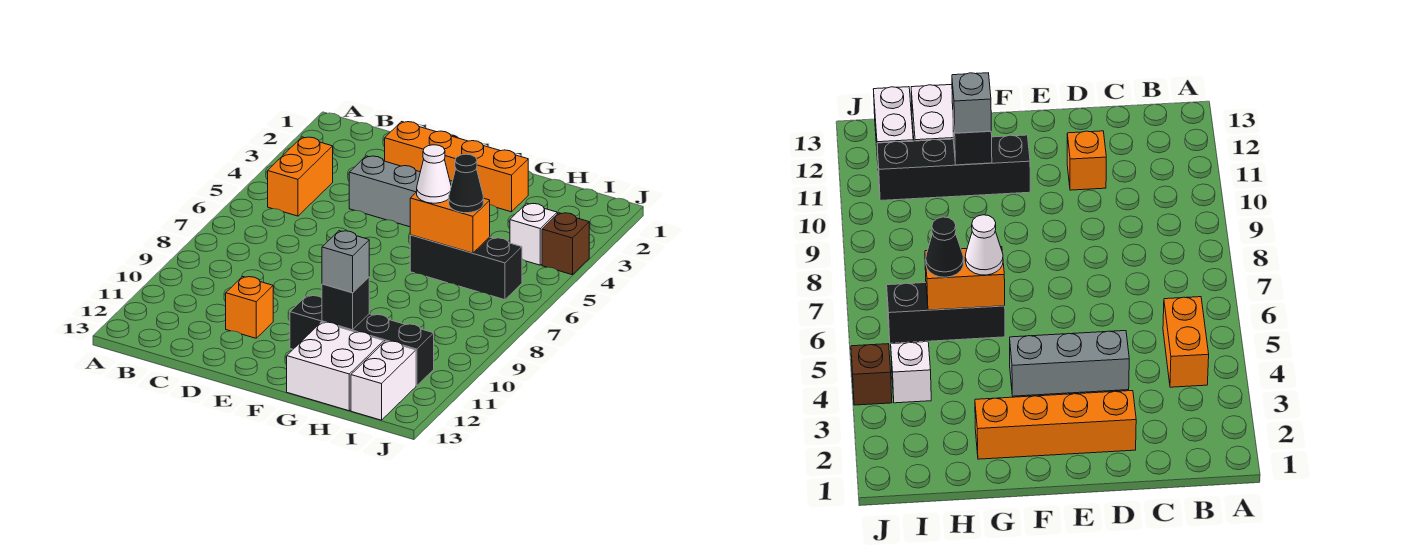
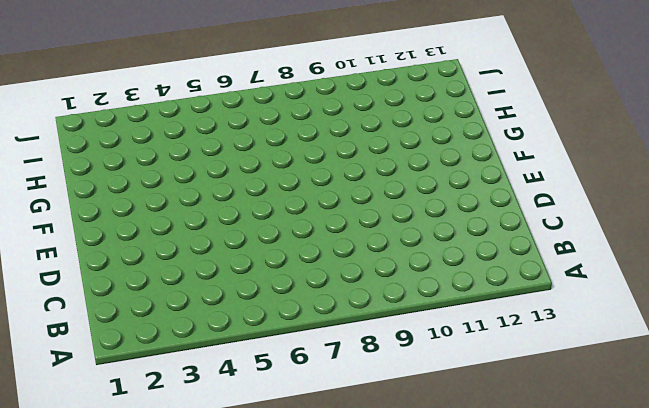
none -> orange brick B4:B5 level 1
none -> orange brick D2:G2 level 1
none -> grey brick D4:F4 level 1

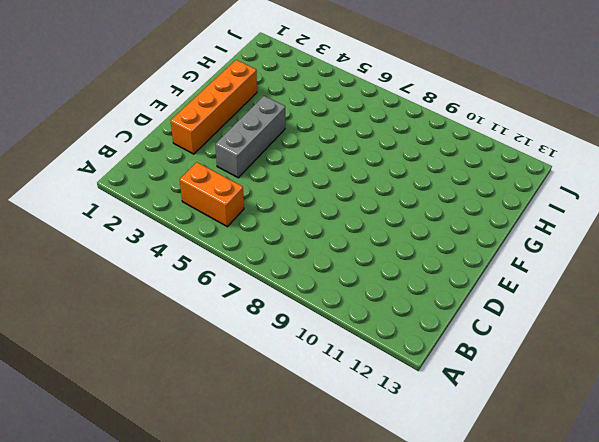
none -> orange brick D11 level 1
none -> black brick F11:I11 level 1
none -> black brick G6:I6 level 1

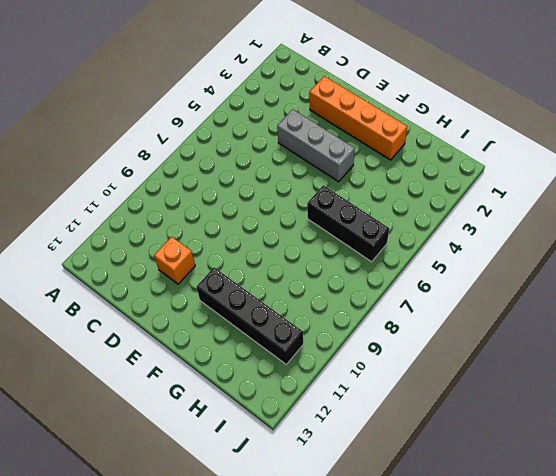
none -> orange brick B4:B5 level 1
none -> white brick G12:H13 level 1
none -> white brick I4 level 1

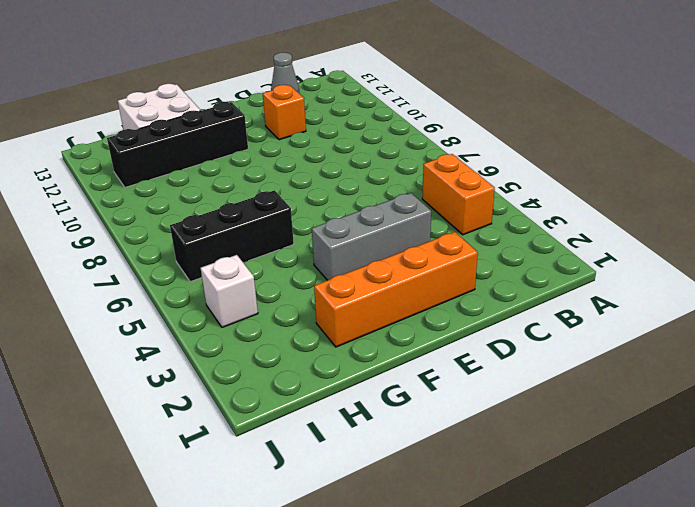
grey cone C13 level 1 -> none
none -> white brick I12:I13 level 1
none -> brown brick J4 level 1
none -> orange brick G6:H6 level 2

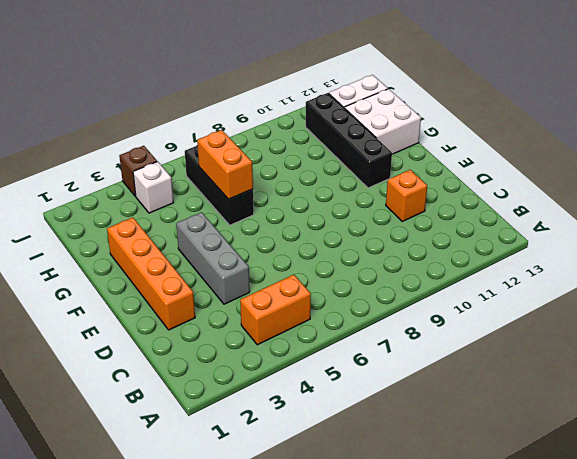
none -> black brick G11 level 2
none -> white cone G6 level 3
none -> grey brick G11 level 3

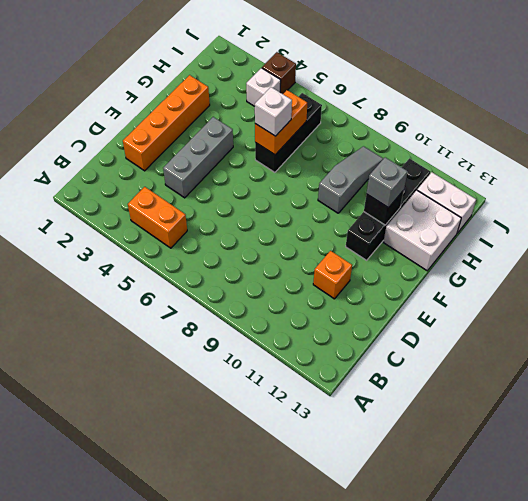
white brick G6 level 3 -> white cone G6 level 3
grey slope G9:I9 level 1 top G -> none
none -> black cone H6 level 3

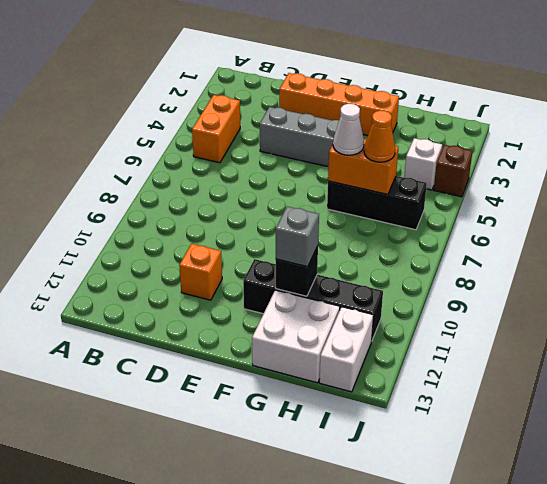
orange cone H6 level 3 -> black cone H6 level 3

